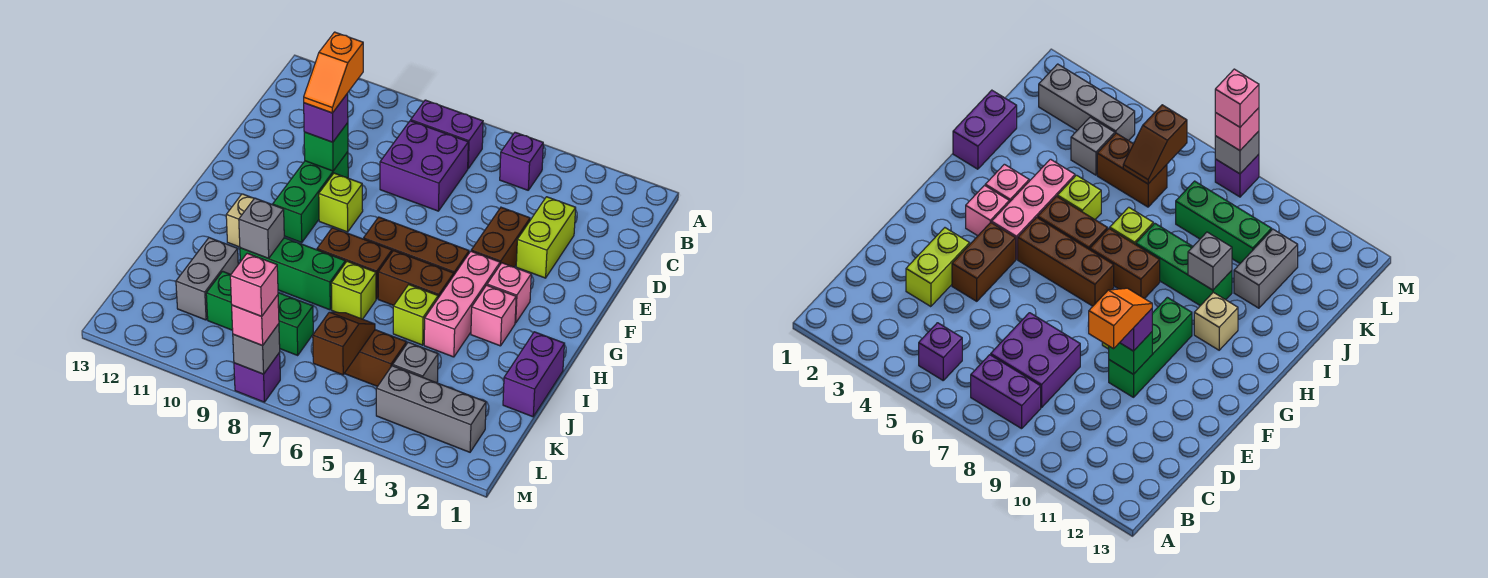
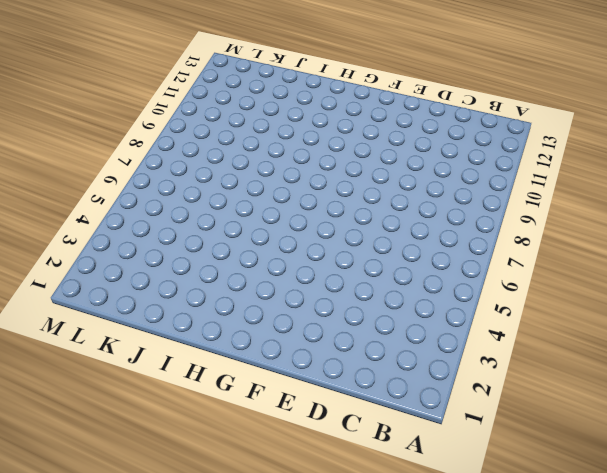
none -> purple brick B5 level 1
none -> purple brick B7:B8 level 1
none -> purple brick C7:D8 level 1
none -> lime brick D3:E3 level 1

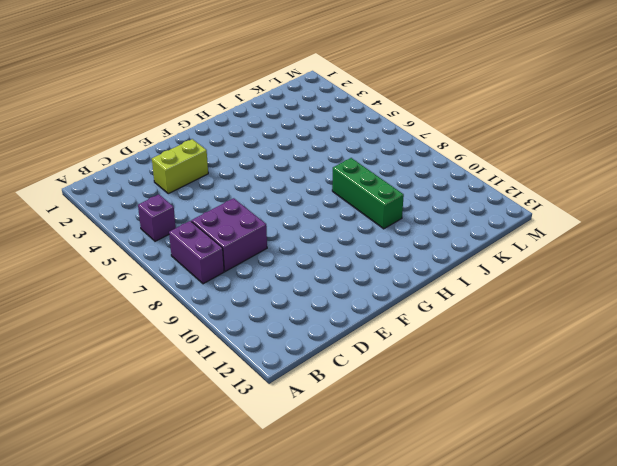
none -> brown brick E4:F4 level 1
none -> green brick E10:G10 level 1
none -> lime brick F9 level 1
none -> pink brick G3 level 1

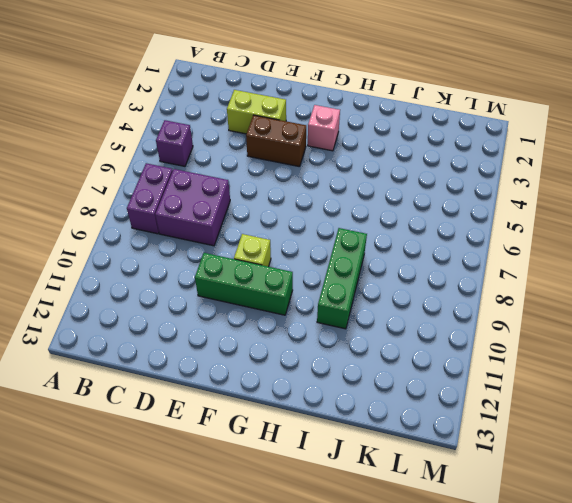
none -> pink brick G4:I4 level 1
none -> brown brick G5:G7 level 1
none -> pink brick H3 level 1
none -> brown brick H5:H6 level 1

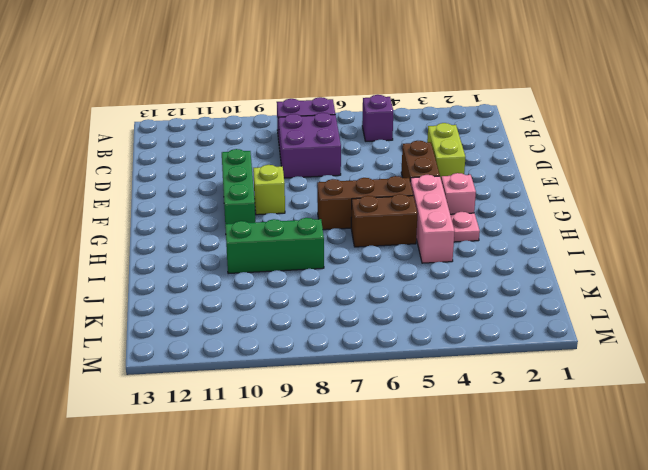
pink plate H3 level 1 -> pink brick H3 level 1
none -> brown brick H7:H8 level 1
none -> tan brick H11 level 1
none -> purple brick I1:J1 level 1
none -> lime brick I5 level 1

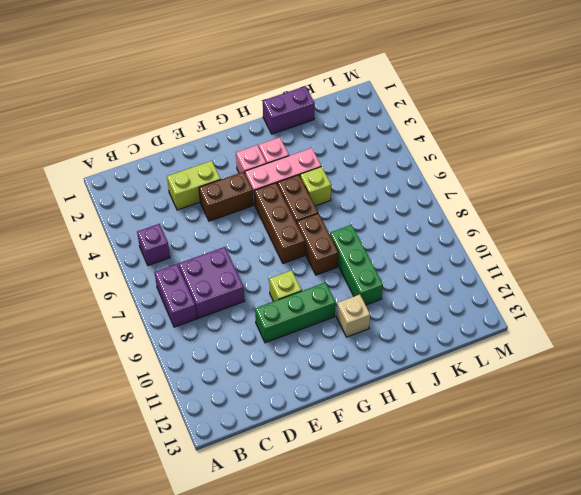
none -> lime brick I7 level 1
none -> grey brick J11:K11 level 1
none -> grey brick K4 level 1
none -> brown brick K5:K6 level 1

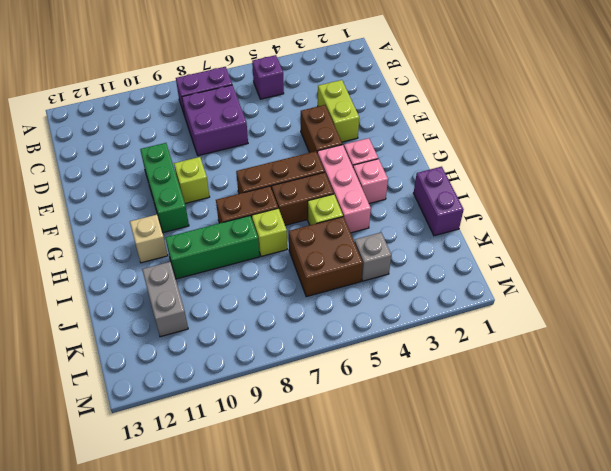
brown brick J5:K6 level 1 -> brown brick K5:K6 level 1
none -> green brick K8:K10 level 1
none -> grey brick L2:L4 level 1
none -> purple brick M8 level 1
none -> green brick E10 level 2

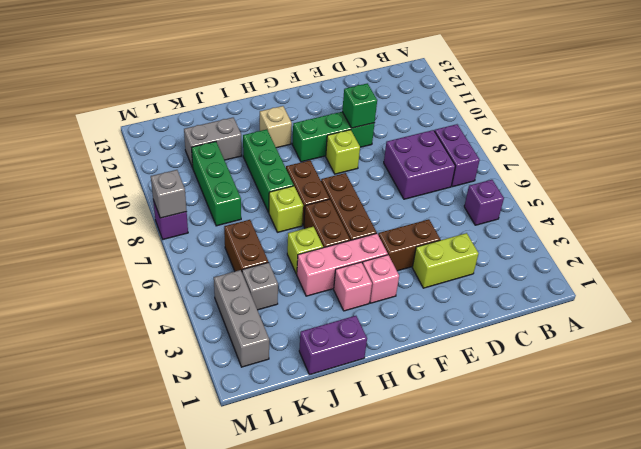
none -> grey brick I10 level 2
none -> brown slope K6:L6 level 2 top L
none -> purple brick E10 level 3
none -> pink brick M8 level 3

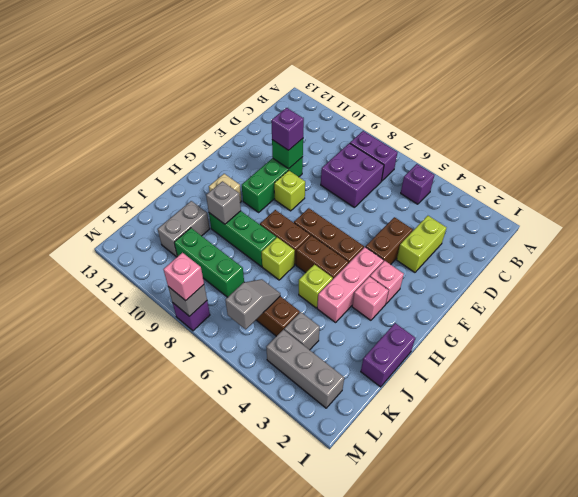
grey slope K6:L6 level 2 top L -> brown slope K6:L6 level 2 top L
none -> orange slope D10:E10 level 4 top D
none -> pink brick M8 level 4

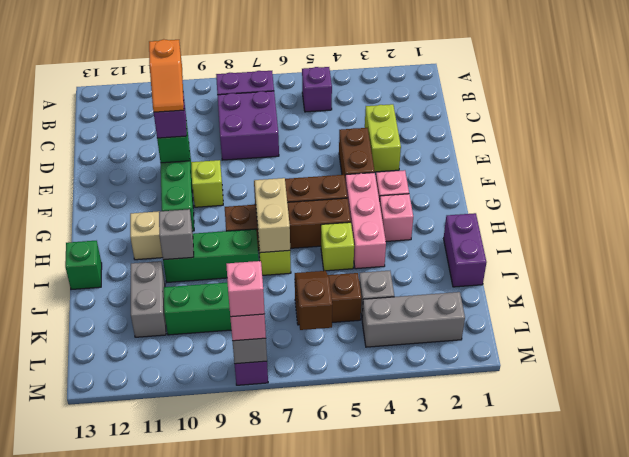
tan brick H7:I7 level 2 -> none
green brick I13 level 1 -> none

